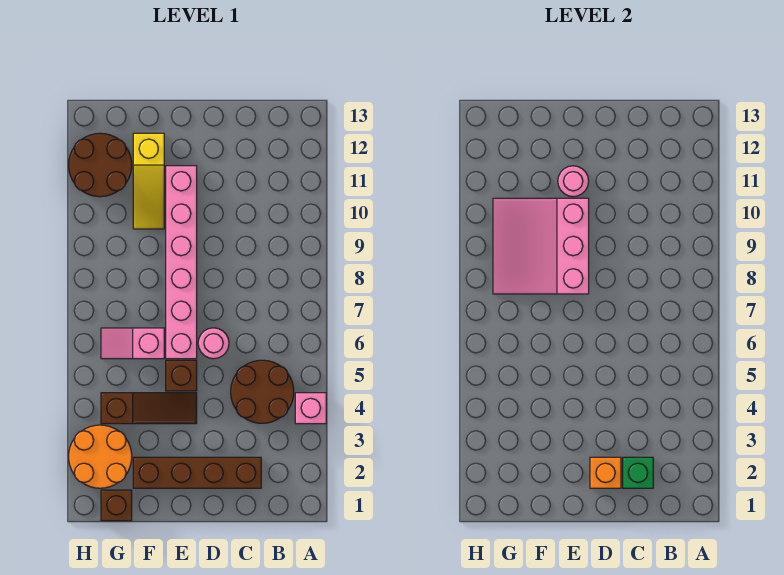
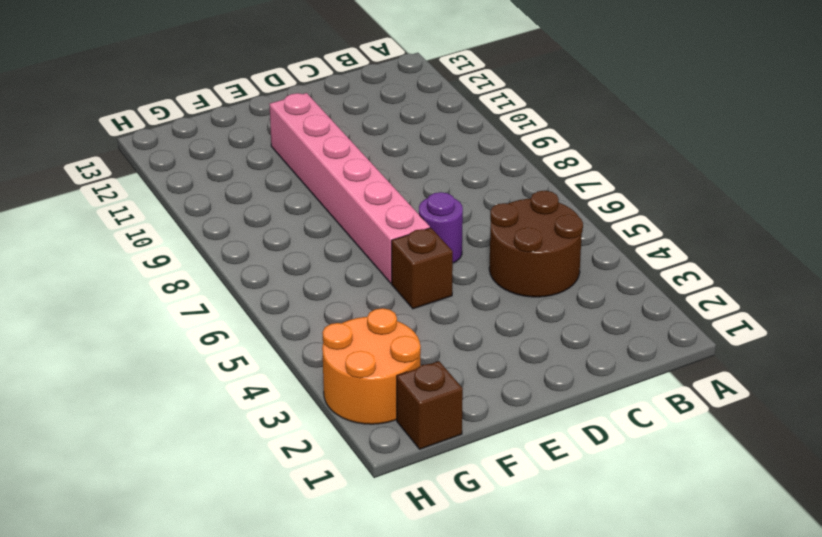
purple round brick D6 level 1 -> pink round brick D6 level 1
none -> pink brick A4 level 1
none -> brown brick C2:F2 level 1
none -> brown slope E4:G4 level 1 top G

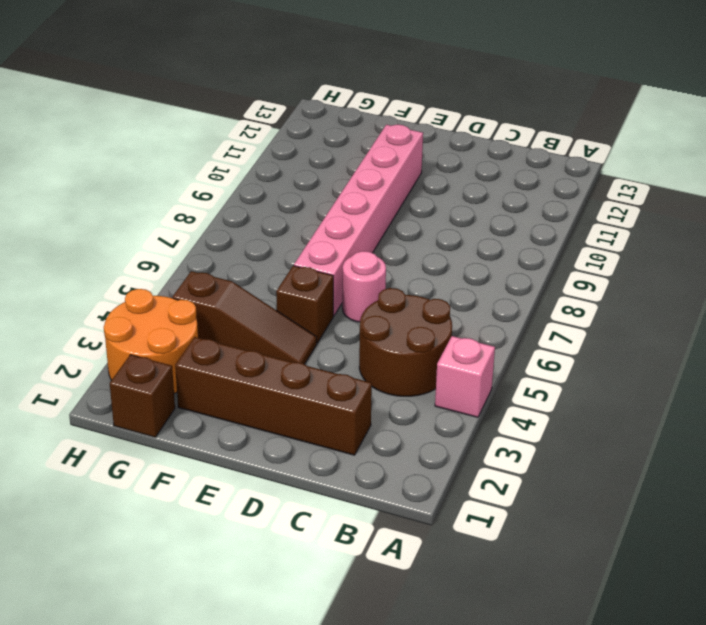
none -> pink slope F6:G6 level 1 top F
none -> yellow slope F10:F12 level 1 top 12
none -> brown round brick G11:H12 level 1

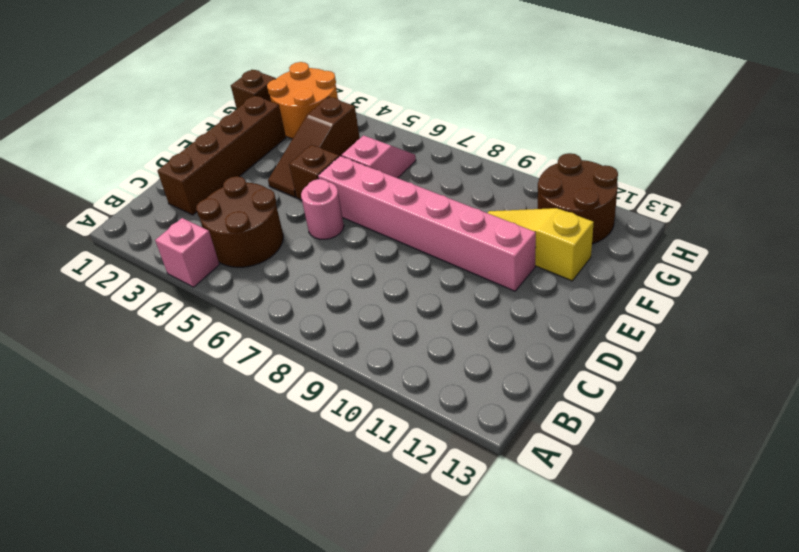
none -> green brick C2 level 2
none -> orange brick D2 level 2
none -> pink slope E8:G10 level 2 top E

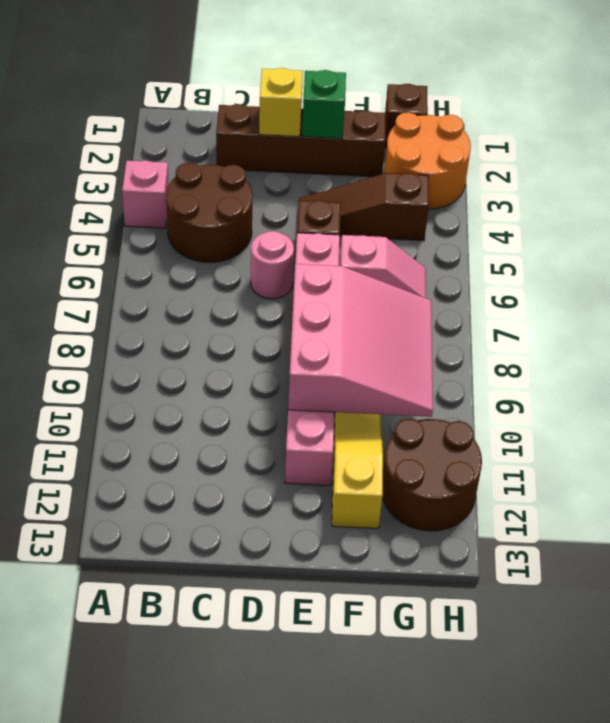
yellow brick D2 level 2 -> orange brick D2 level 2
green brick E2 level 2 -> green brick C2 level 2
none -> pink round brick E11 level 2

